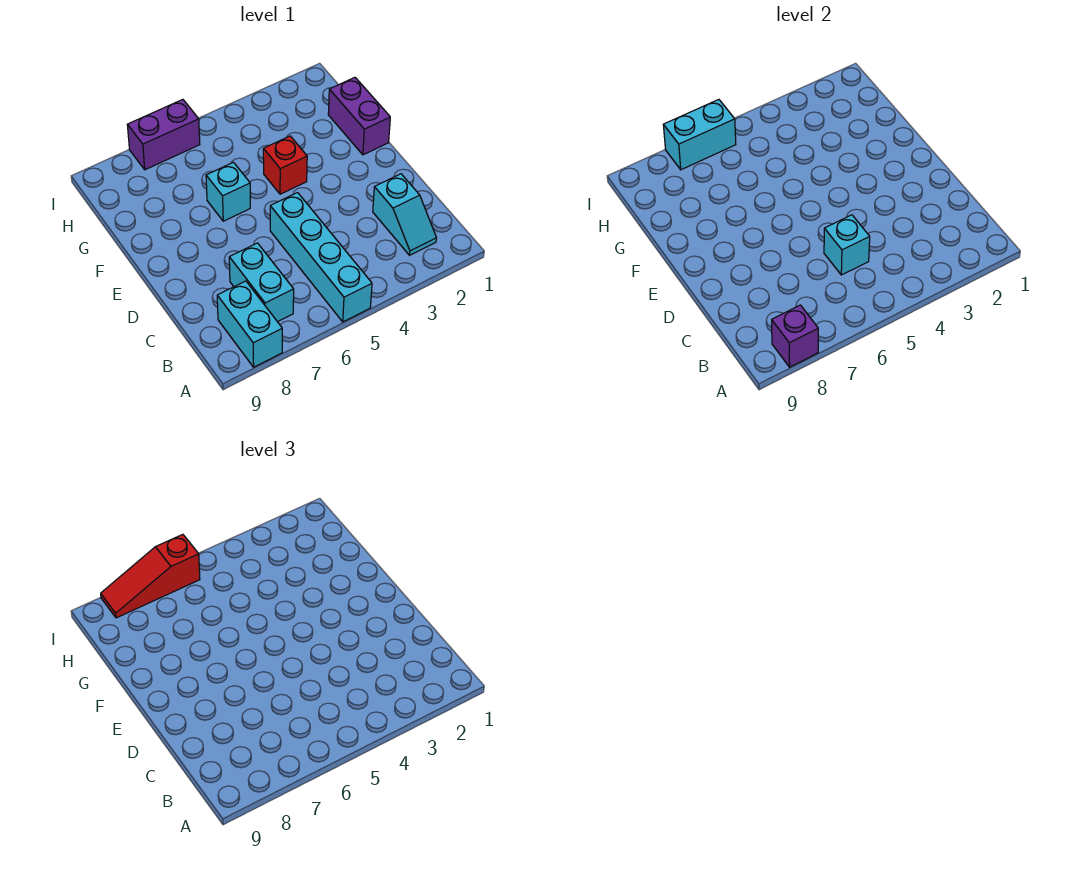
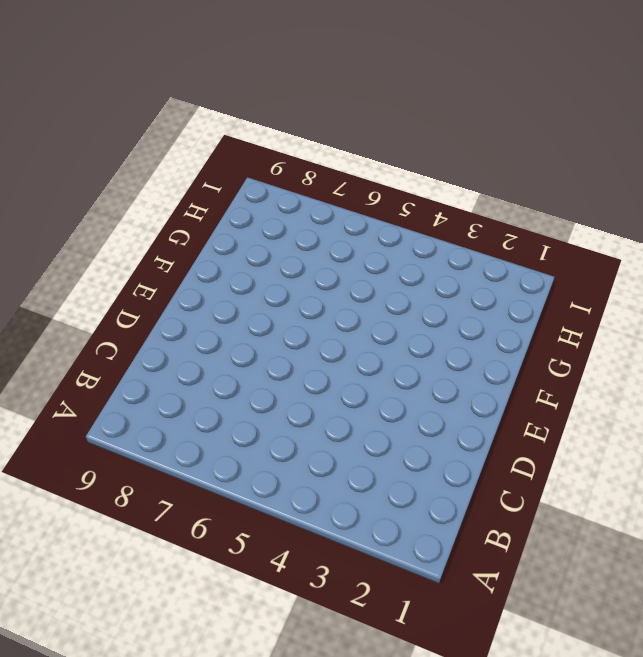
none -> cyan brick A5:D5 level 1
none -> cyan brick A8:B8 level 1
none -> cyan slope B2:C2 level 1 top C

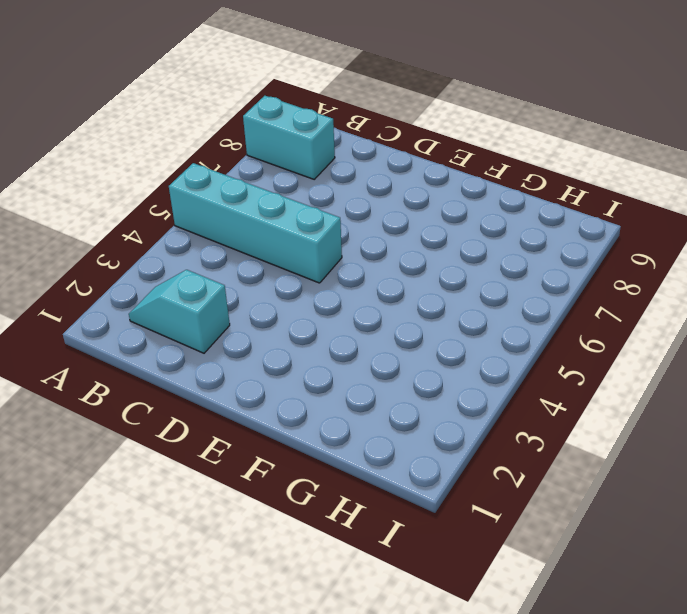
none -> cyan brick B7:C7 level 1
none -> purple brick F1:G1 level 1
none -> red brick F4 level 1

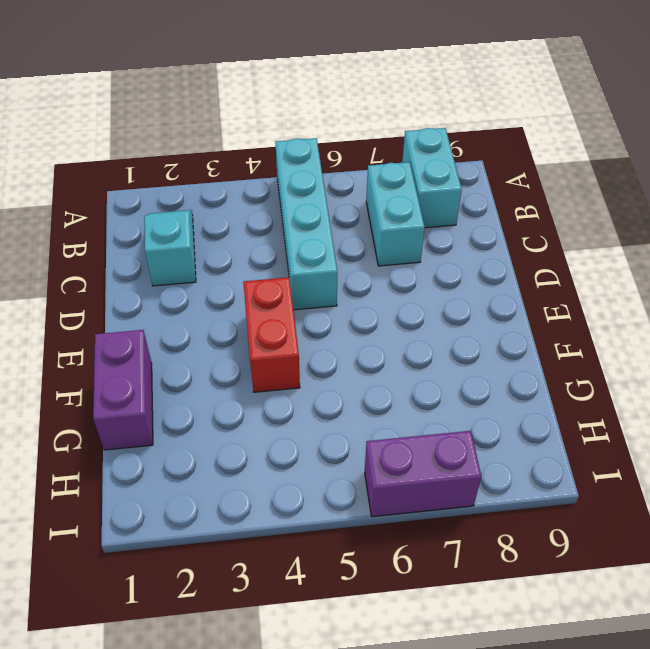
red brick E4:F4 level 1 -> red brick F4 level 1
none -> cyan brick F6 level 1
none -> purple brick A8 level 2
none -> cyan brick C5 level 2

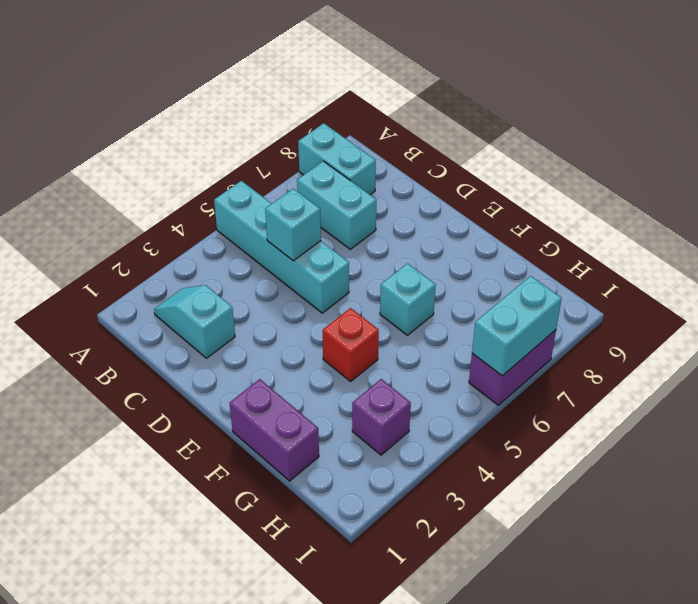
purple brick H3 level 1 -> purple brick A8 level 2
none -> red slope I6:I8 level 3 top 6

